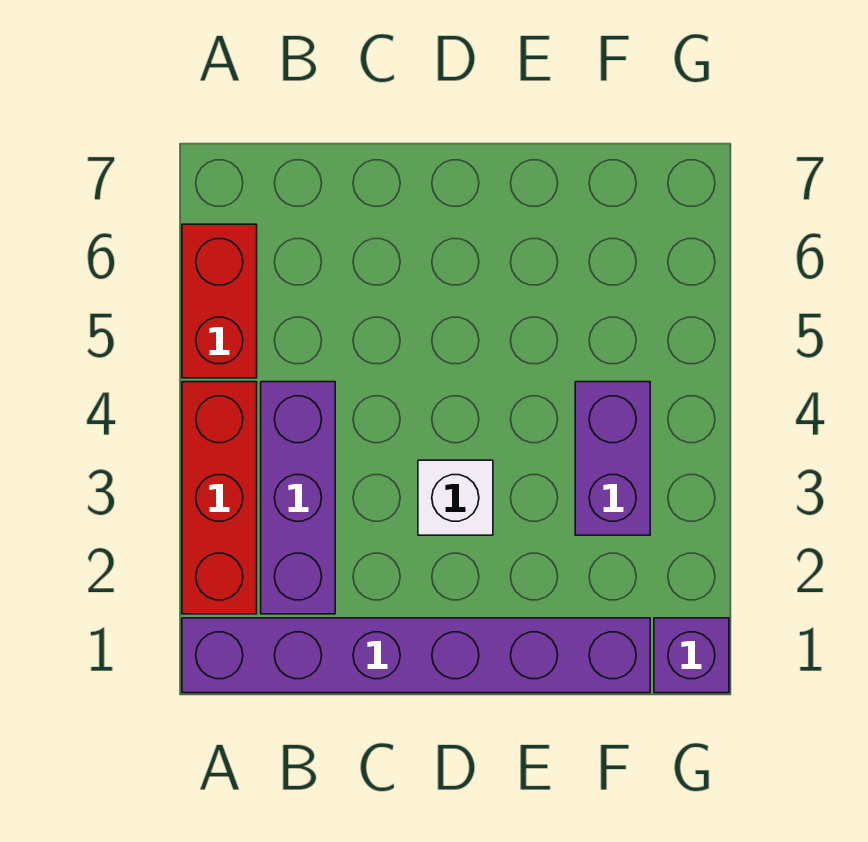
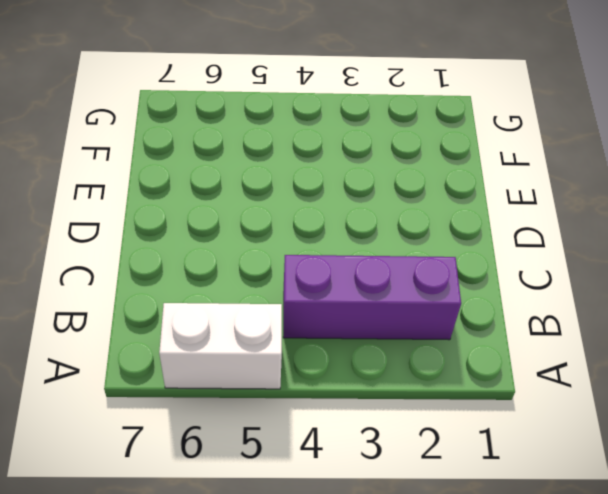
white brick A5:A6 level 1 -> red brick A5:A6 level 1
none -> purple brick A1:F1 level 1
none -> red brick A2:A4 level 1

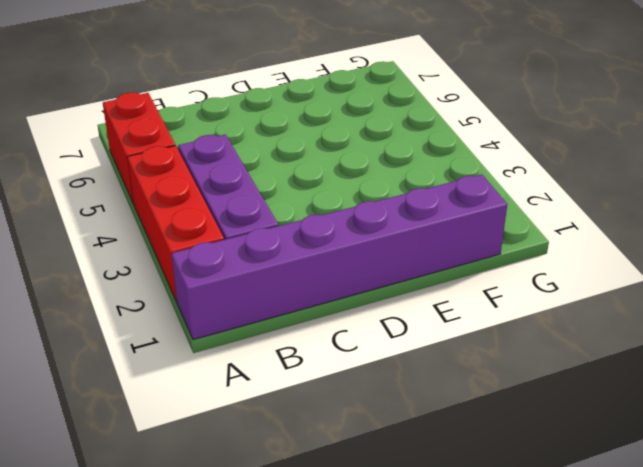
none -> white brick D3 level 1
none -> purple brick F3:F4 level 1

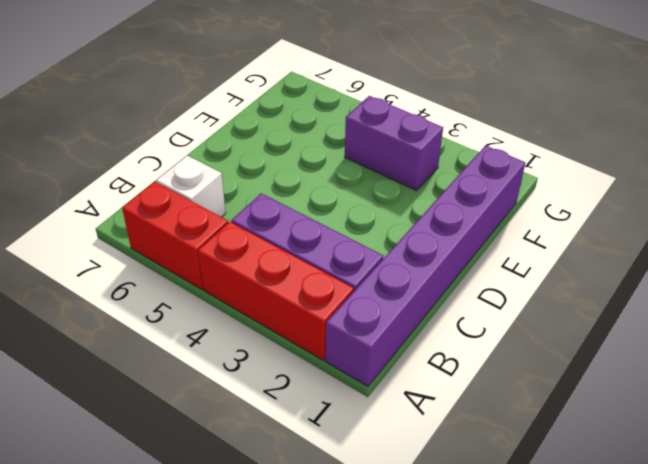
white brick B6 level 1 -> white brick D3 level 1
none -> purple brick G1 level 1

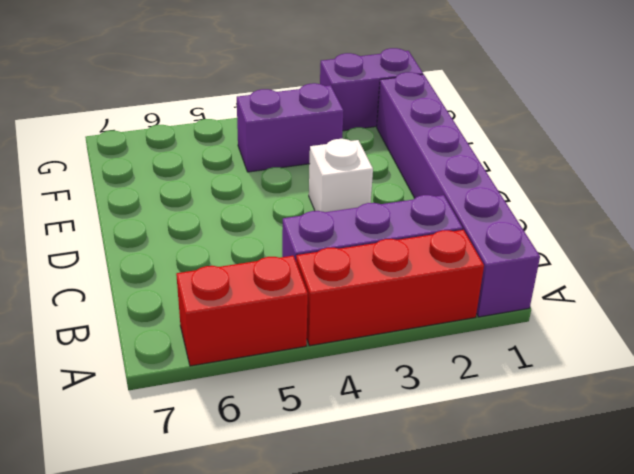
purple brick G1:G2 level 1 -> purple brick G1 level 1

